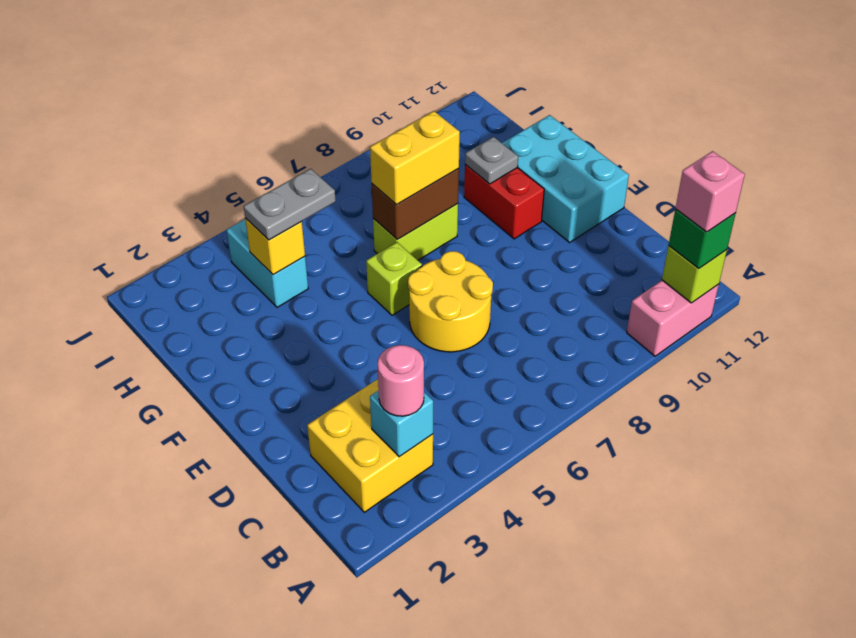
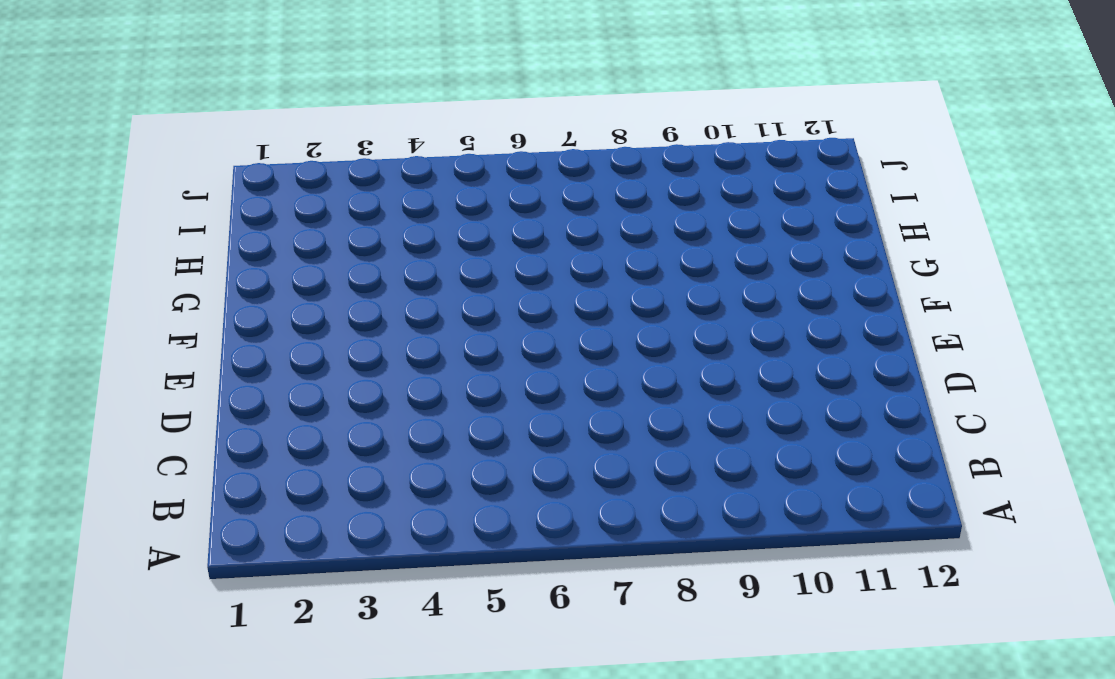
none -> pink brick A10:A11 level 1
none -> yellow brick B2:C3 level 1
none -> yellow round brick D6:E7 level 1

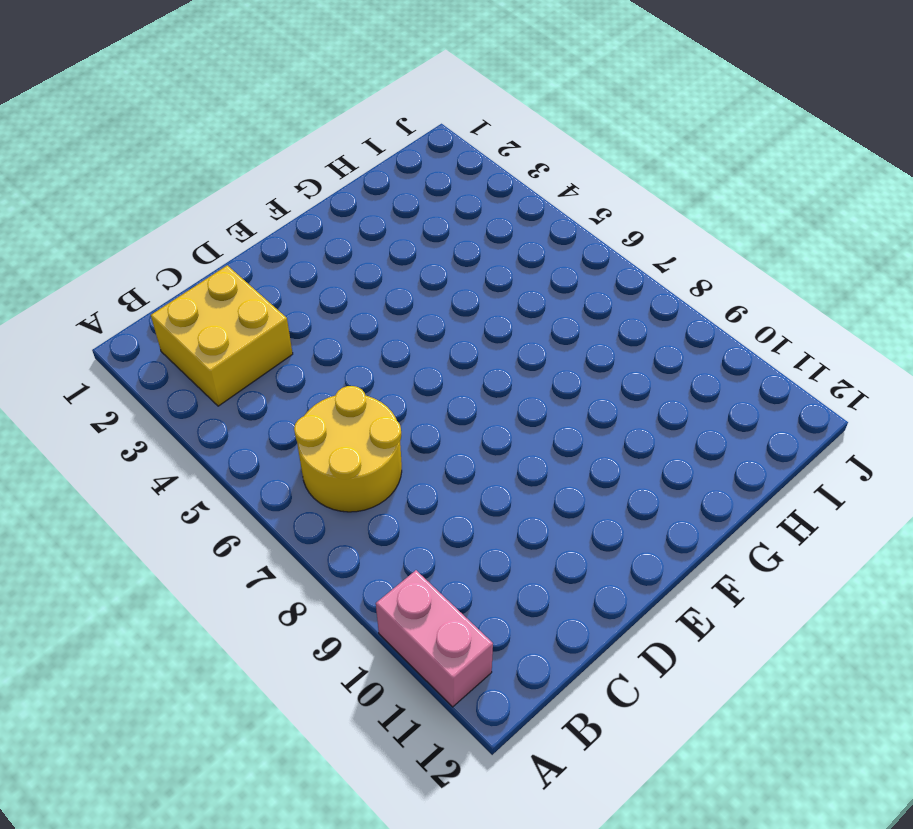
yellow round brick B6:C7 level 1 -> yellow round brick D6:E7 level 1
none -> cyan brick E11:G12 level 1
none -> lime brick F6 level 1
none -> red brick F10:G10 level 1

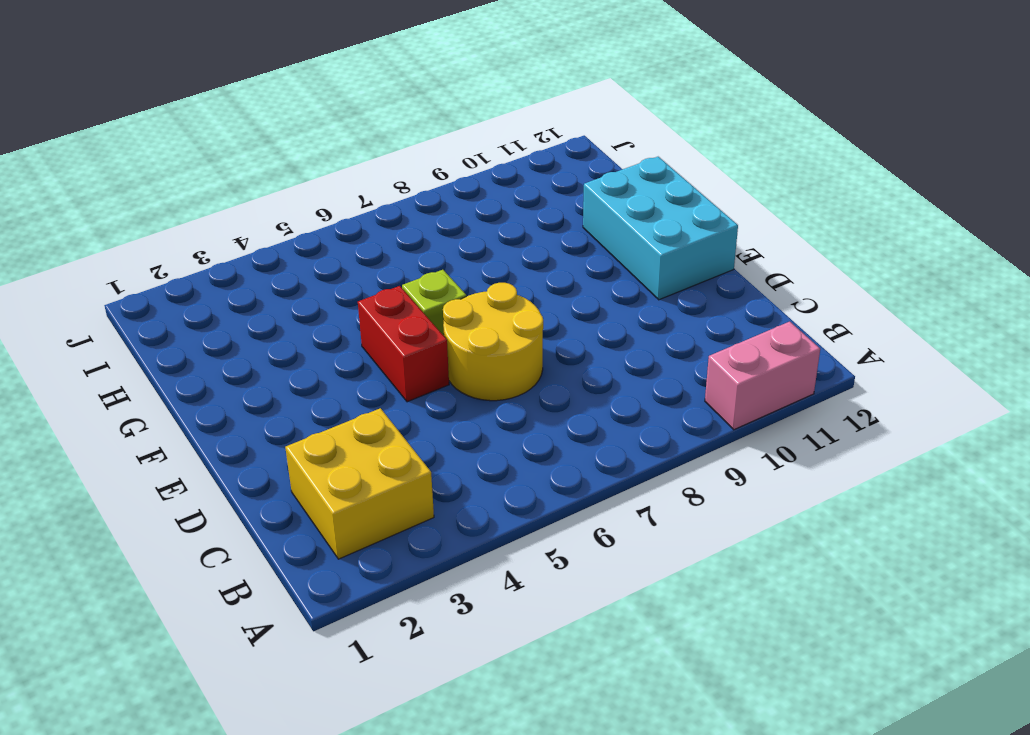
red brick E5:F5 level 1 -> red brick F10:G10 level 1
none -> lime brick G7:G8 level 1
none -> cyan brick H4:I4 level 1
none -> lime brick A11 level 2

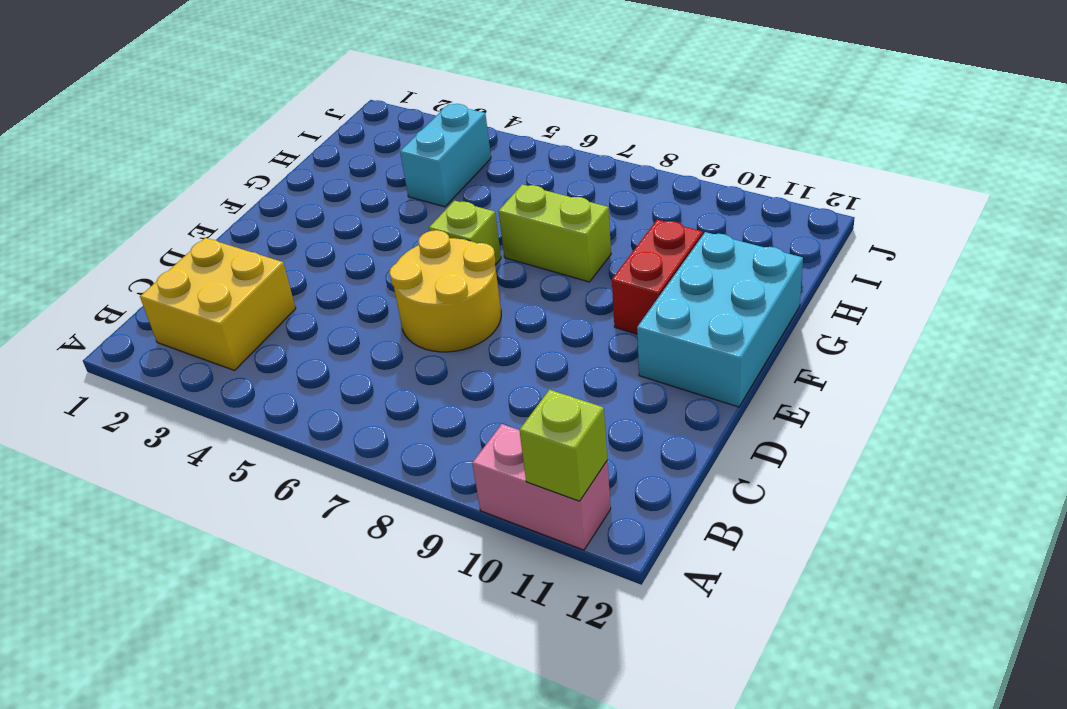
none -> cyan brick B3 level 2
none -> brown brick G7:G8 level 2
none -> grey plate G10 level 2

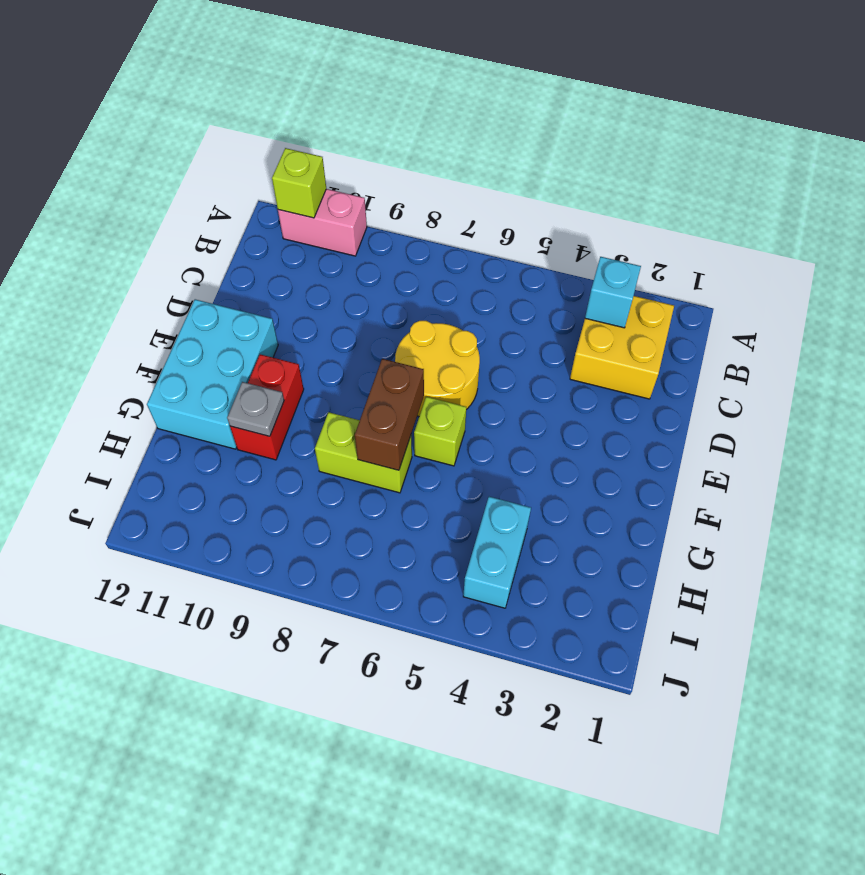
brown brick F7:G7 level 2 -> brown brick G7:G8 level 2
none -> yellow brick H4 level 2
none -> green brick A11 level 3
none -> pink round brick B3 level 3

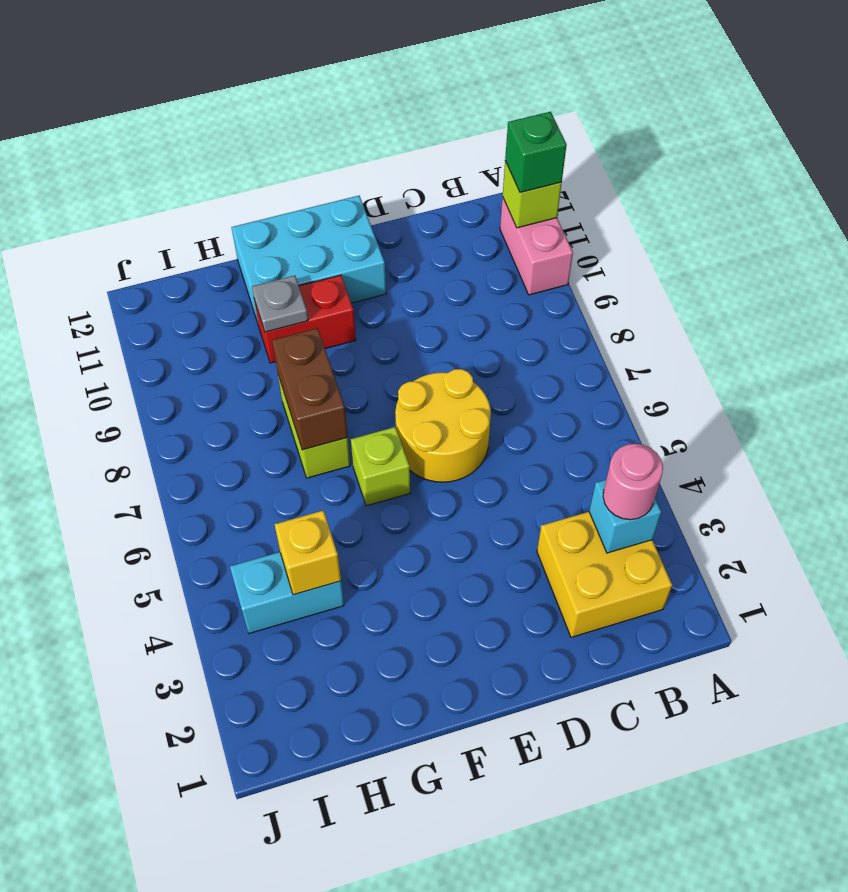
none -> yellow brick G7:G8 level 3
none -> grey plate H4:H5 level 3
none -> pink brick A11 level 4

